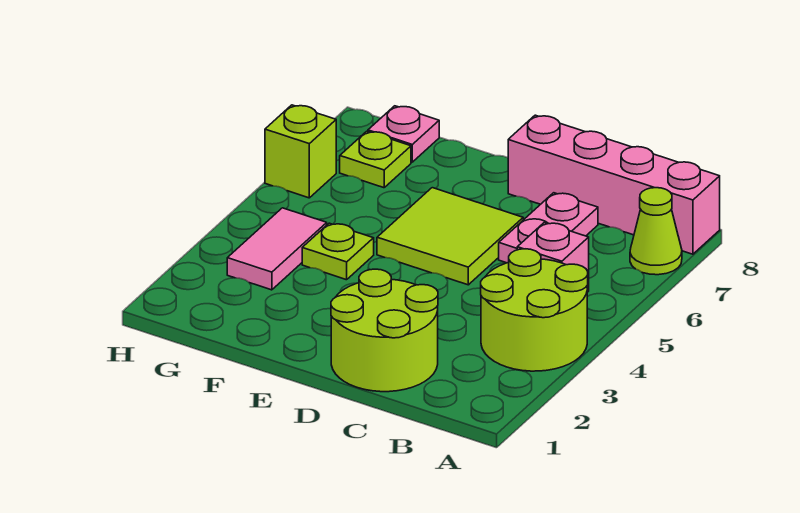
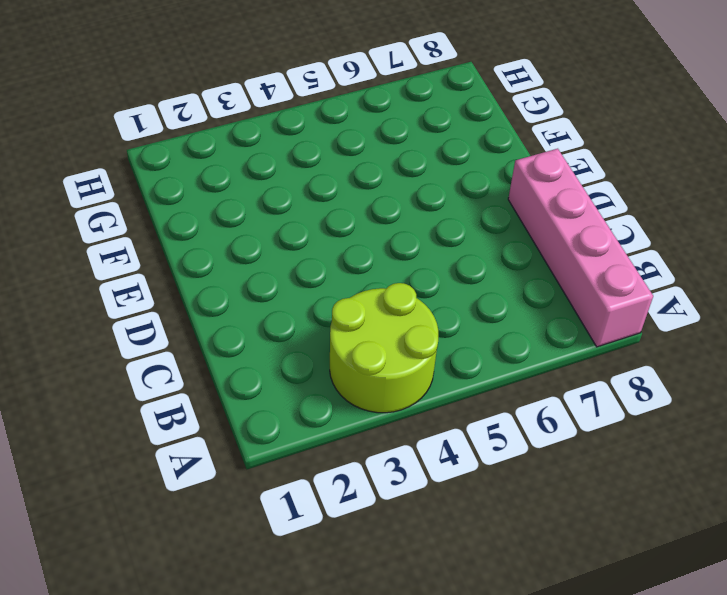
none -> lime cone A7 level 1
none -> pink brick B5 level 1
none -> lime round brick C1:D2 level 1

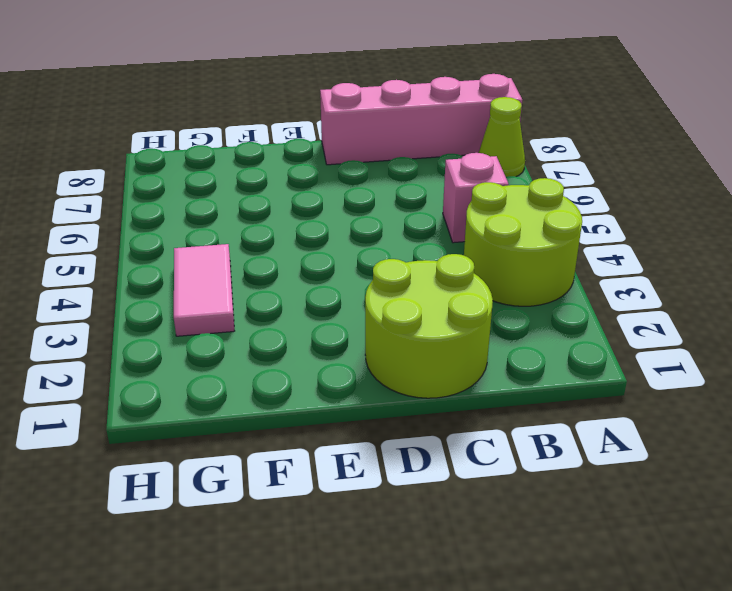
none -> pink plate C6:C7 level 1
none -> lime tile D5:E6 level 1
none -> lime plate F4 level 1

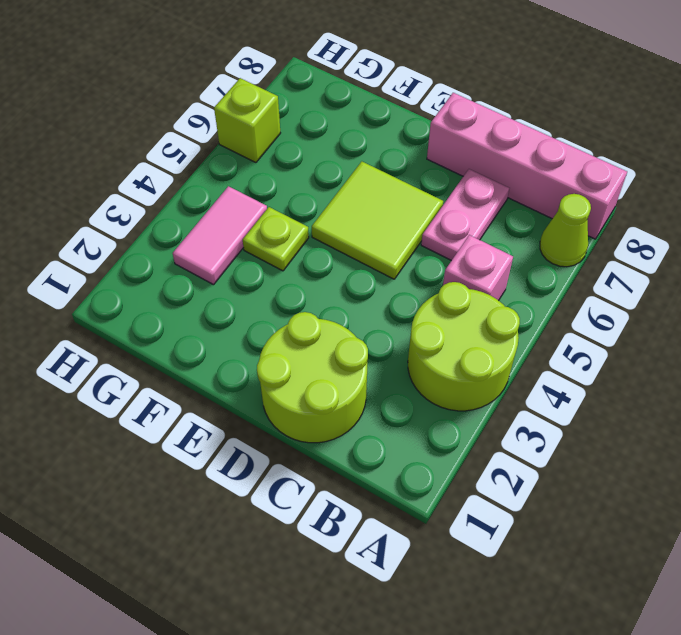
none -> lime plate G7 level 1
none -> pink plate G8 level 1

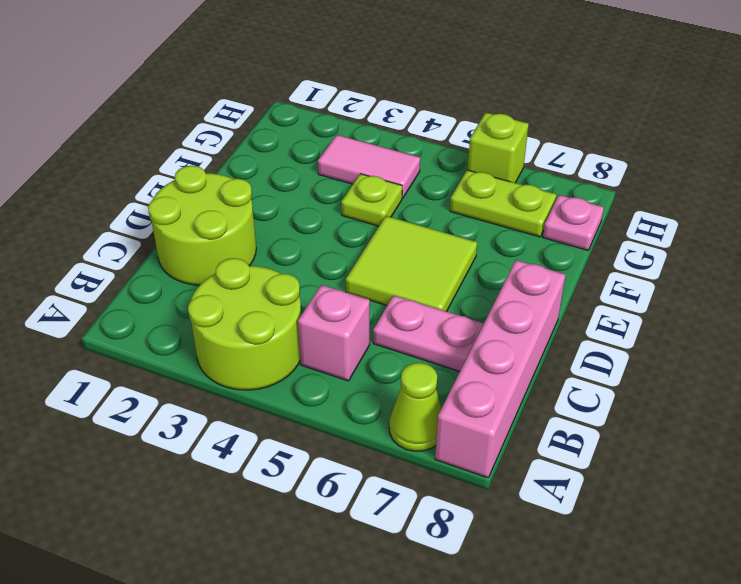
lime plate G6:G7 level 1 -> lime plate G7 level 1

